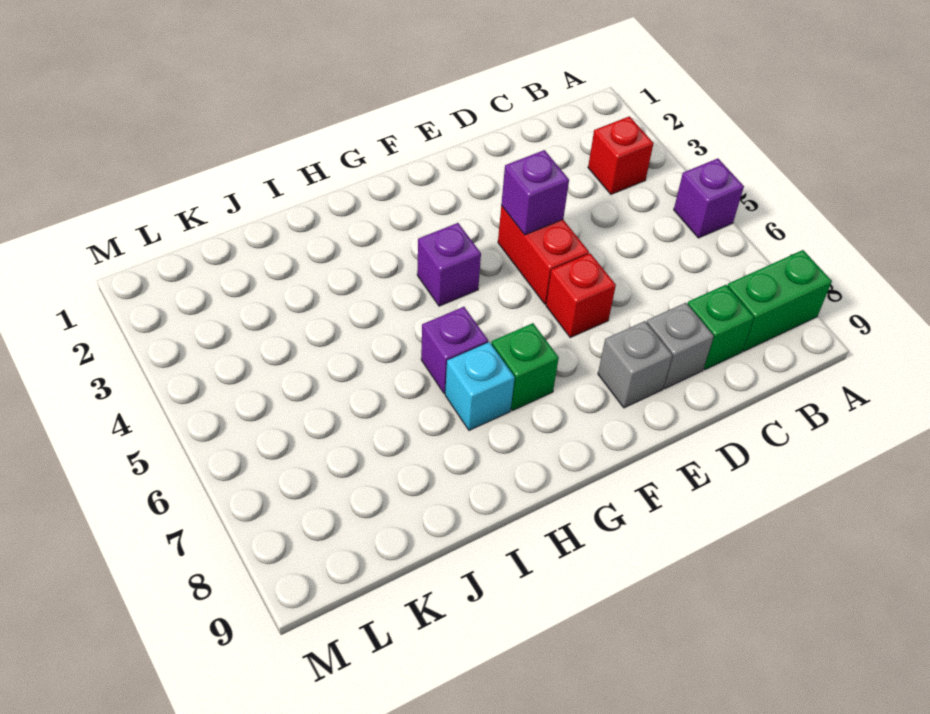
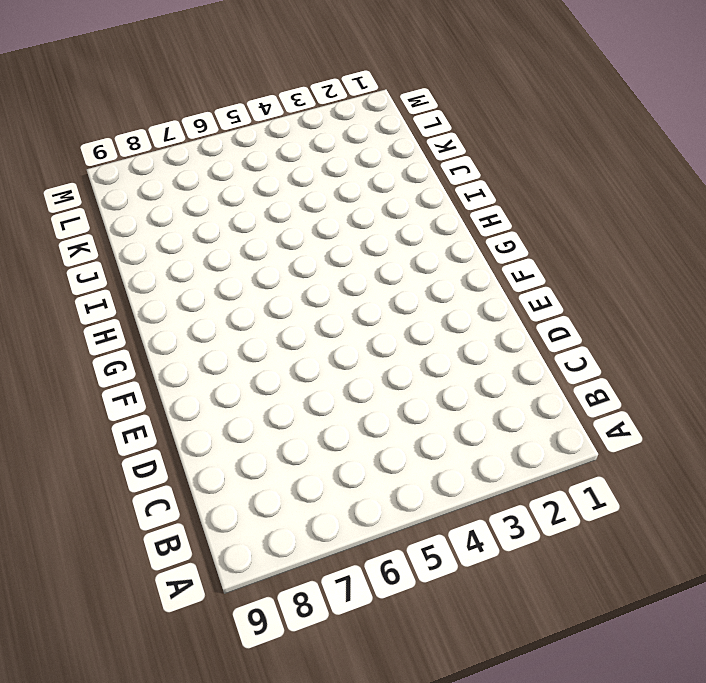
none -> purple brick A5 level 1
none -> green brick A8:B8 level 1
none -> red brick B3 level 1

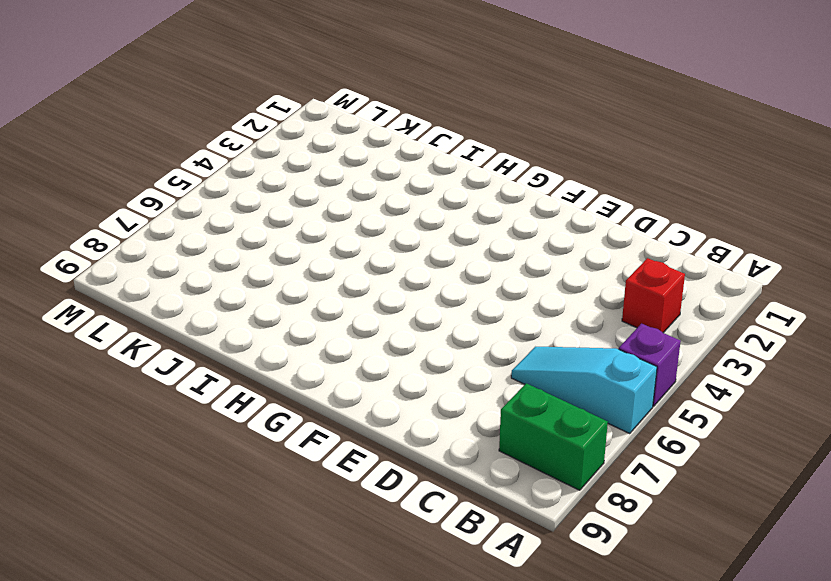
cyan slope A6:C6 level 1 top A -> none
none -> green brick C8 level 1
none -> grey brick D8 level 1
none -> red brick E4:E5 level 1

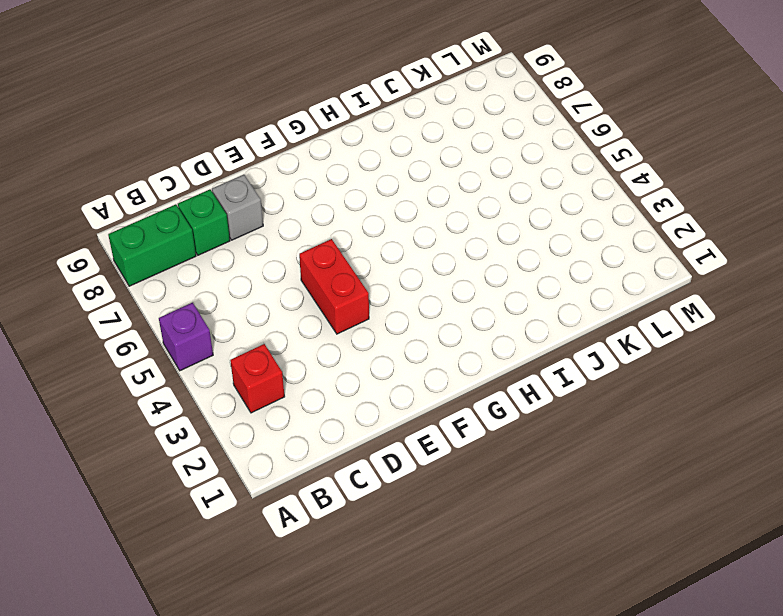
none -> red brick E6 level 1
none -> grey brick E8 level 1
none -> purple brick G4 level 1

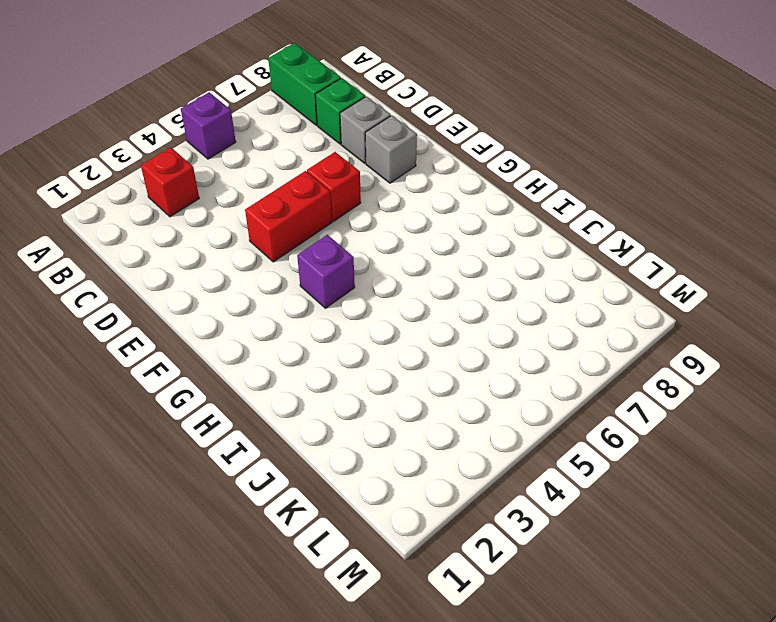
none -> green brick G7 level 1
none -> purple brick H6 level 1
none -> cyan brick H7 level 1

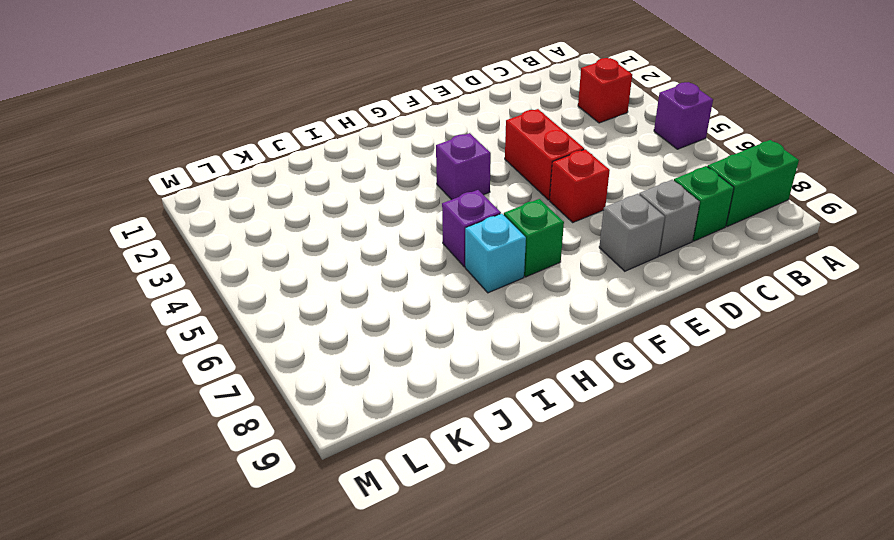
none -> purple brick E4 level 2

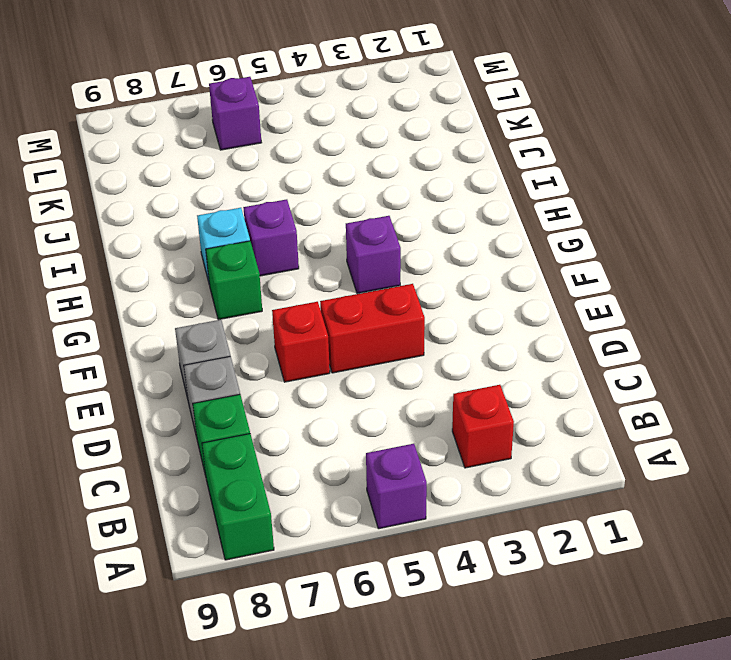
purple brick L6 level 1 -> purple brick E4 level 2

